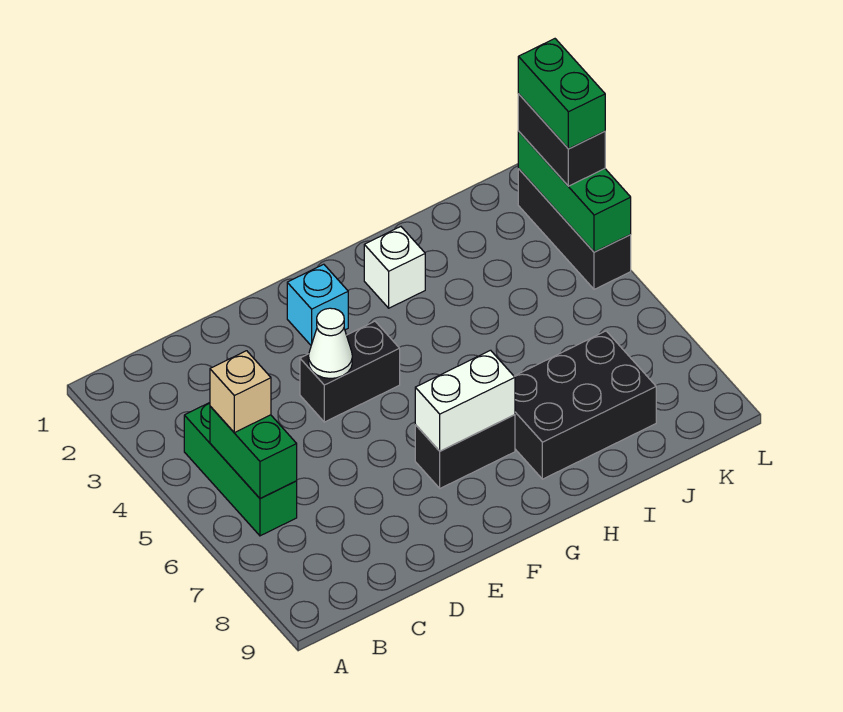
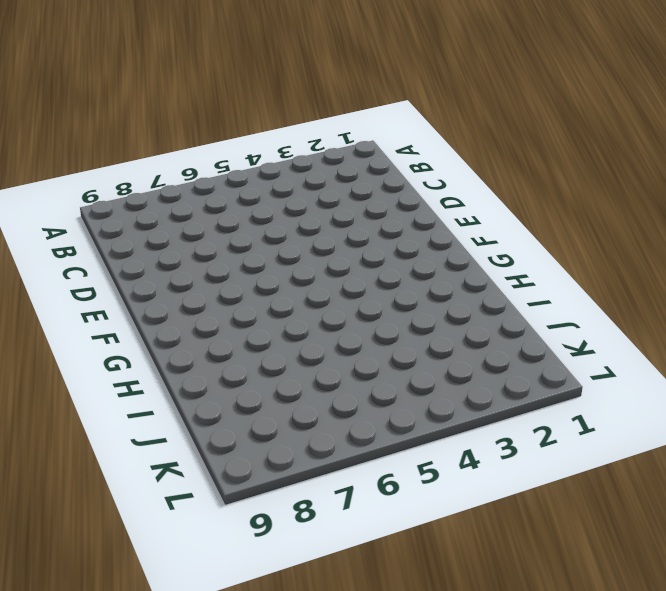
none -> green brick B4:B6 level 1
none -> black brick E4:F4 level 1
none -> cyan brick F2 level 1

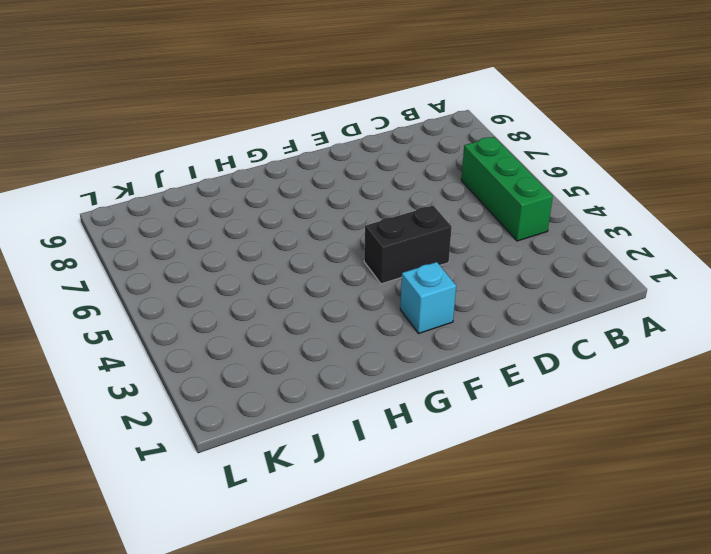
none -> black brick F7:G7 level 1
none -> white brick H2 level 1
none -> black brick H7:J8 level 1

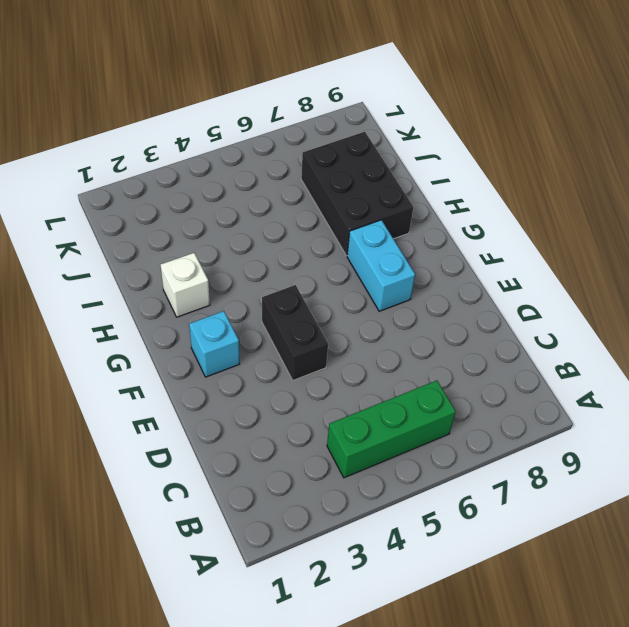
cyan brick F7:G7 level 1 -> black brick F7:G7 level 1
none -> black brick L2:L4 level 1
none -> green brick B5:B6 level 2
none -> white cone E4 level 2

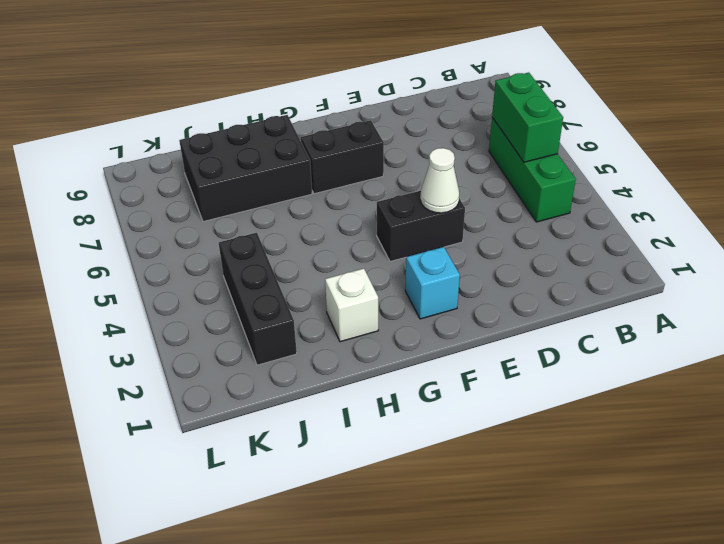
black brick J2:J4 level 1 -> black brick L2:L4 level 1
none -> white brick F7:G7 level 2
none -> green brick L2:L4 level 2
none -> tan brick B5 level 3

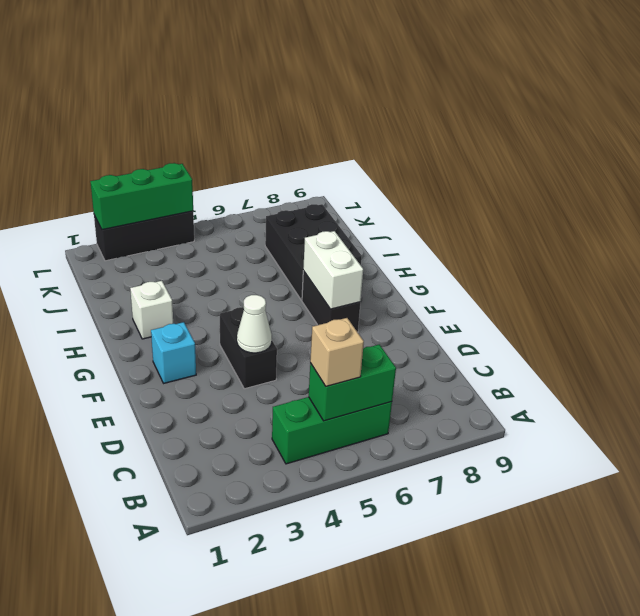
none -> black brick L2:L3 level 3
none -> green brick L2:L3 level 4

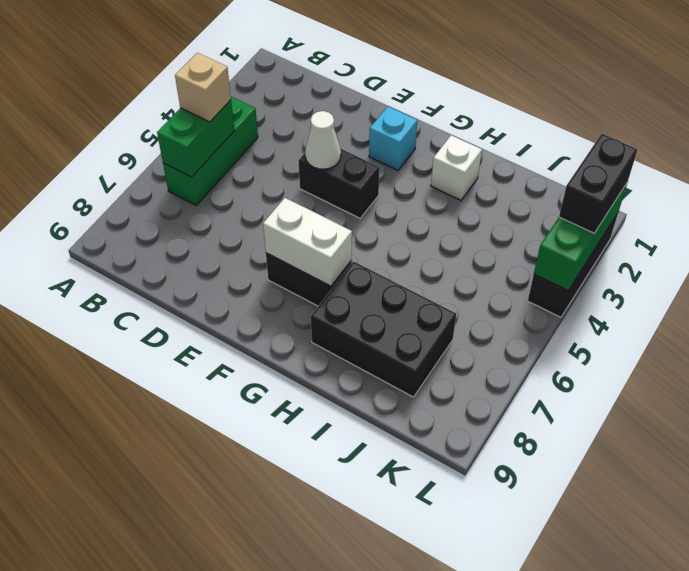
none -> green brick L2:L3 level 4

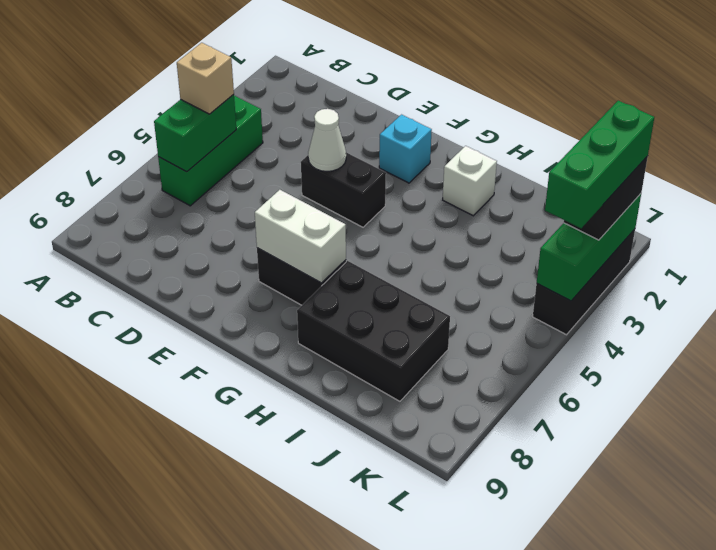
green brick L2:L4 level 4 -> green brick L2:L3 level 4

